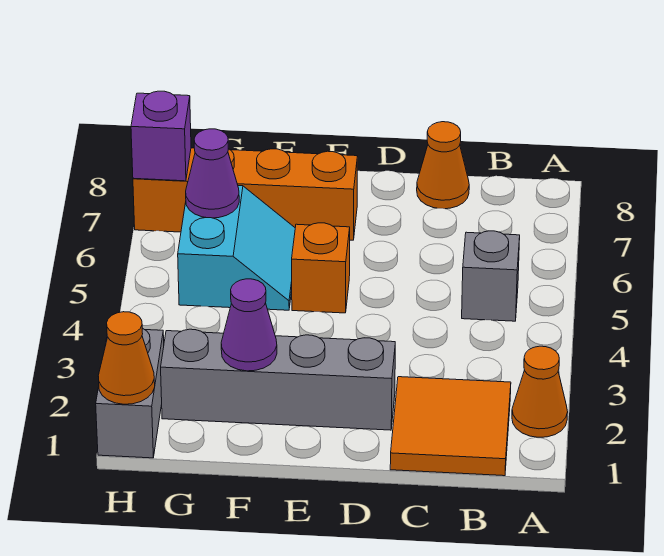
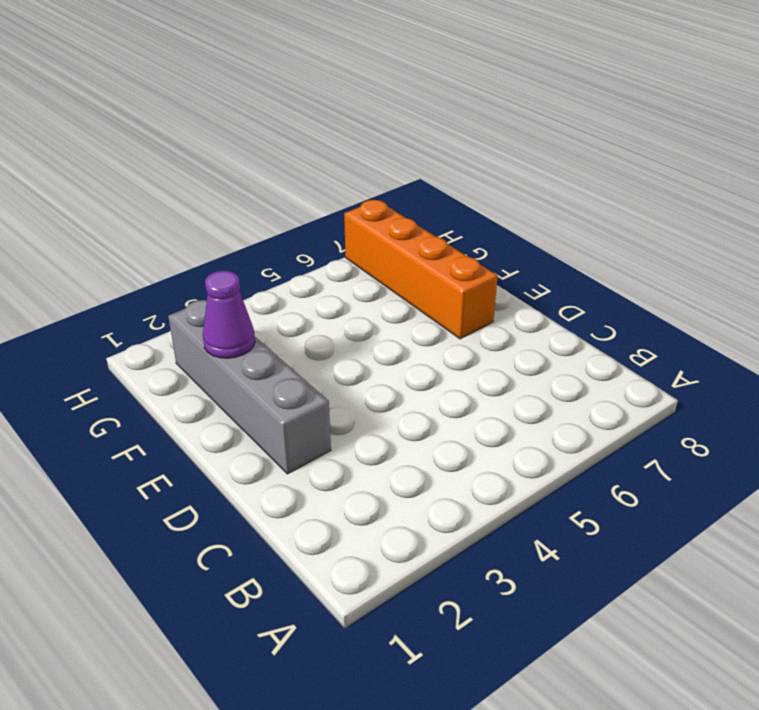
none -> orange cone A2 level 1
none -> orange tile B1:C2 level 1
none -> grey brick B5 level 1

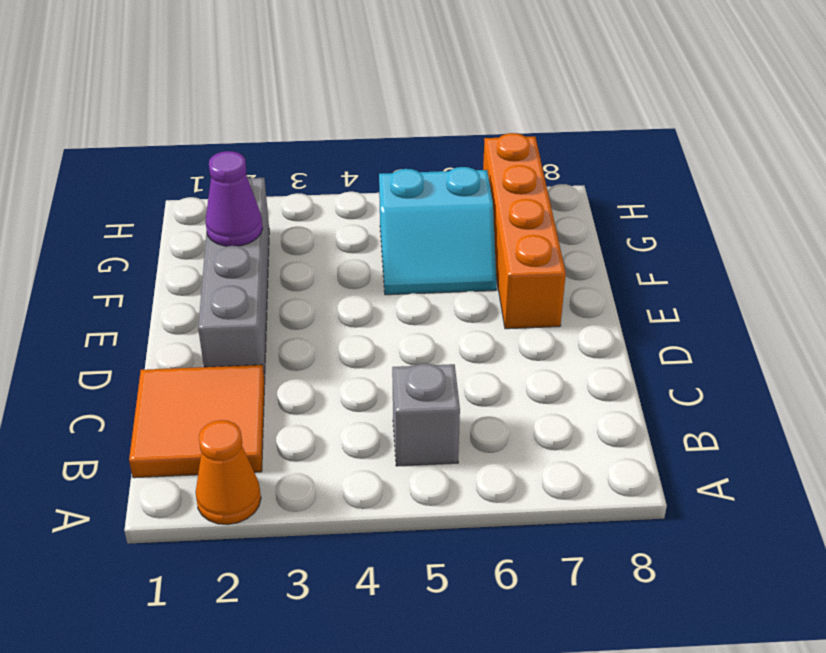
none -> orange cone C8 level 1
none -> orange brick E5 level 1
none -> grey brick H1:H2 level 1

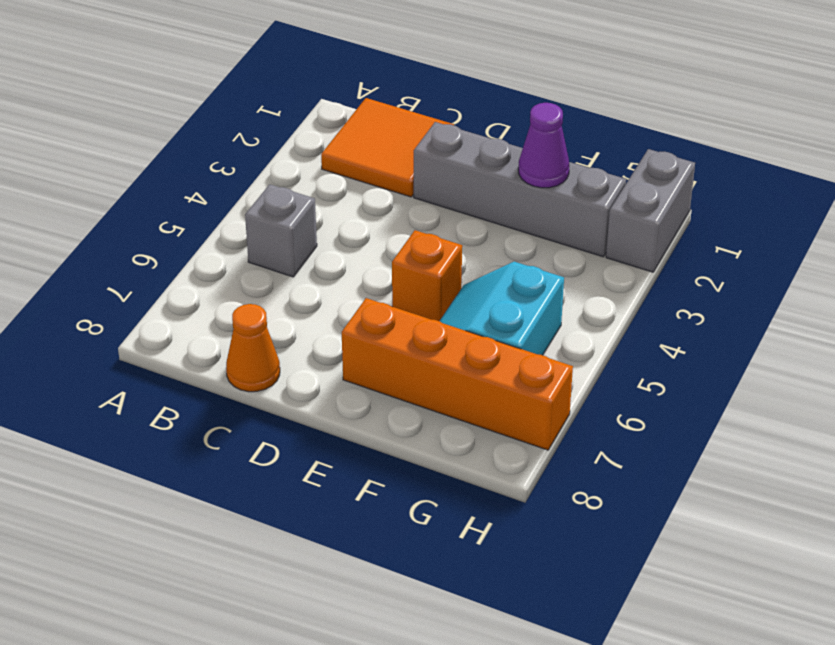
none -> orange cone A2 level 1
none -> purple cone G6 level 2
none -> orange cone H1 level 2

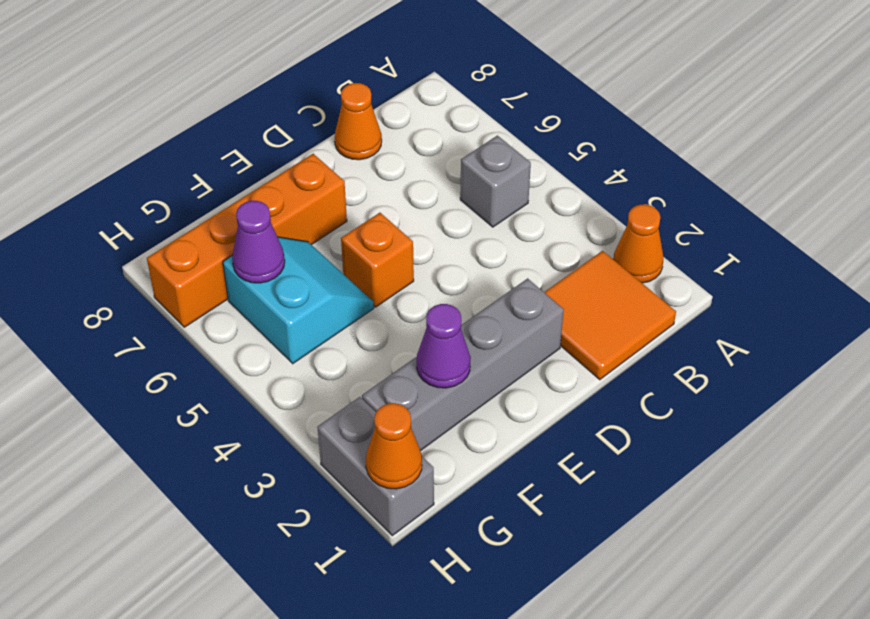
none -> purple brick H7 level 2

